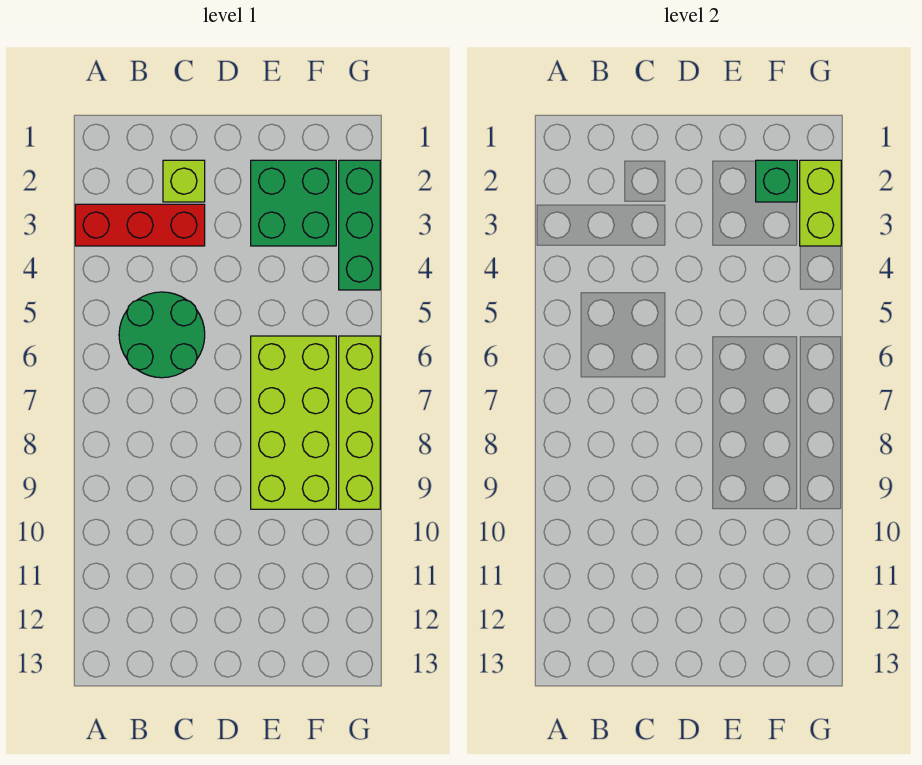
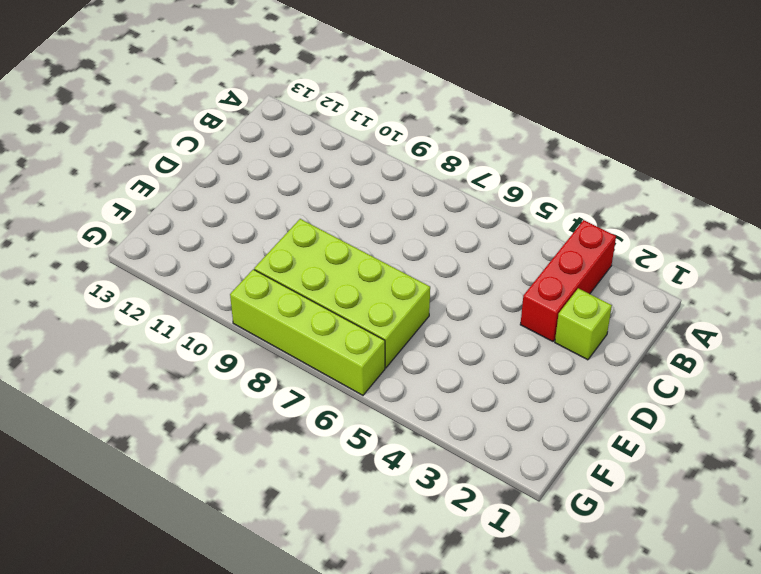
none -> green round brick B5:C6 level 1
none -> green brick E2:F3 level 1

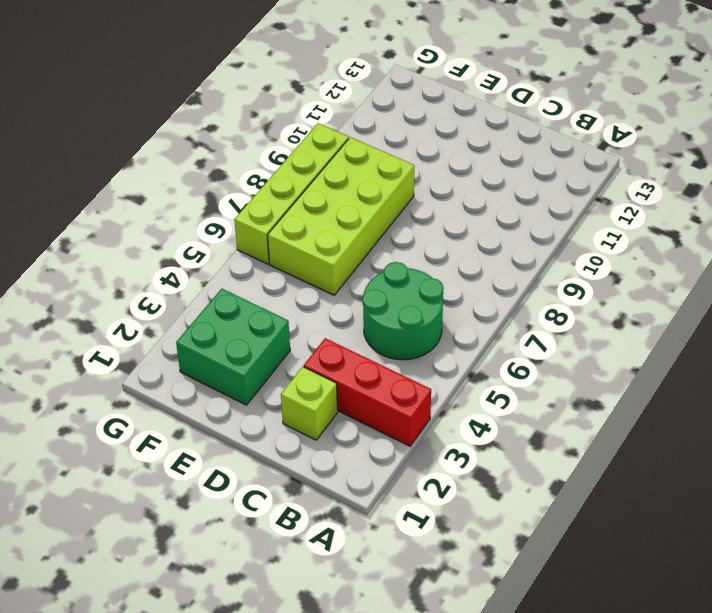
none -> green brick G2:G4 level 1
none -> green brick F2 level 2

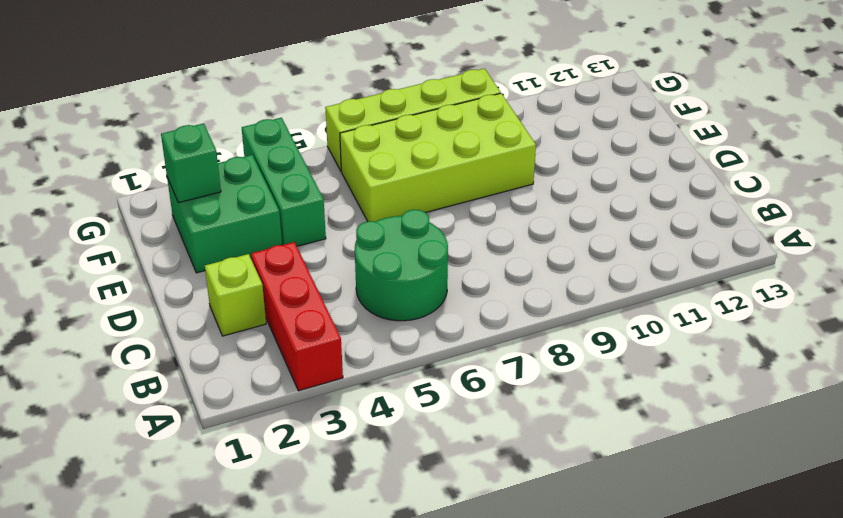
green brick E4:G4 level 1 -> green brick G2:G4 level 1
none -> lime brick G2:G3 level 2

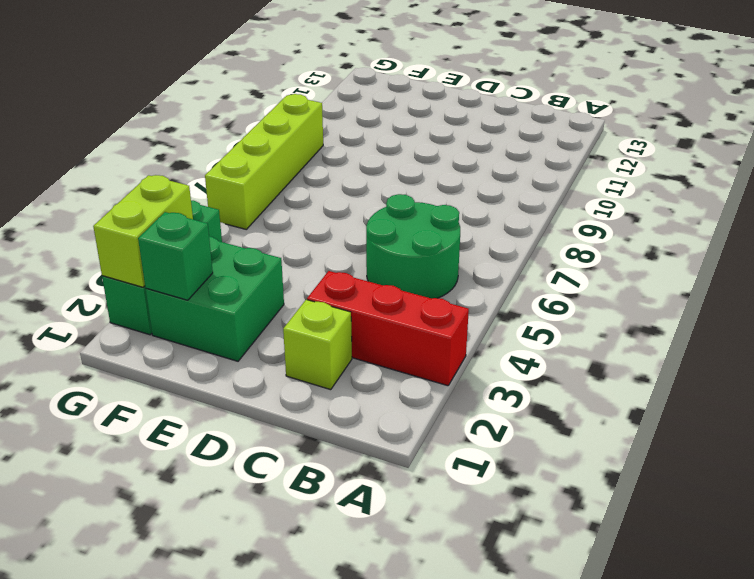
none -> lime brick E6:F9 level 1

